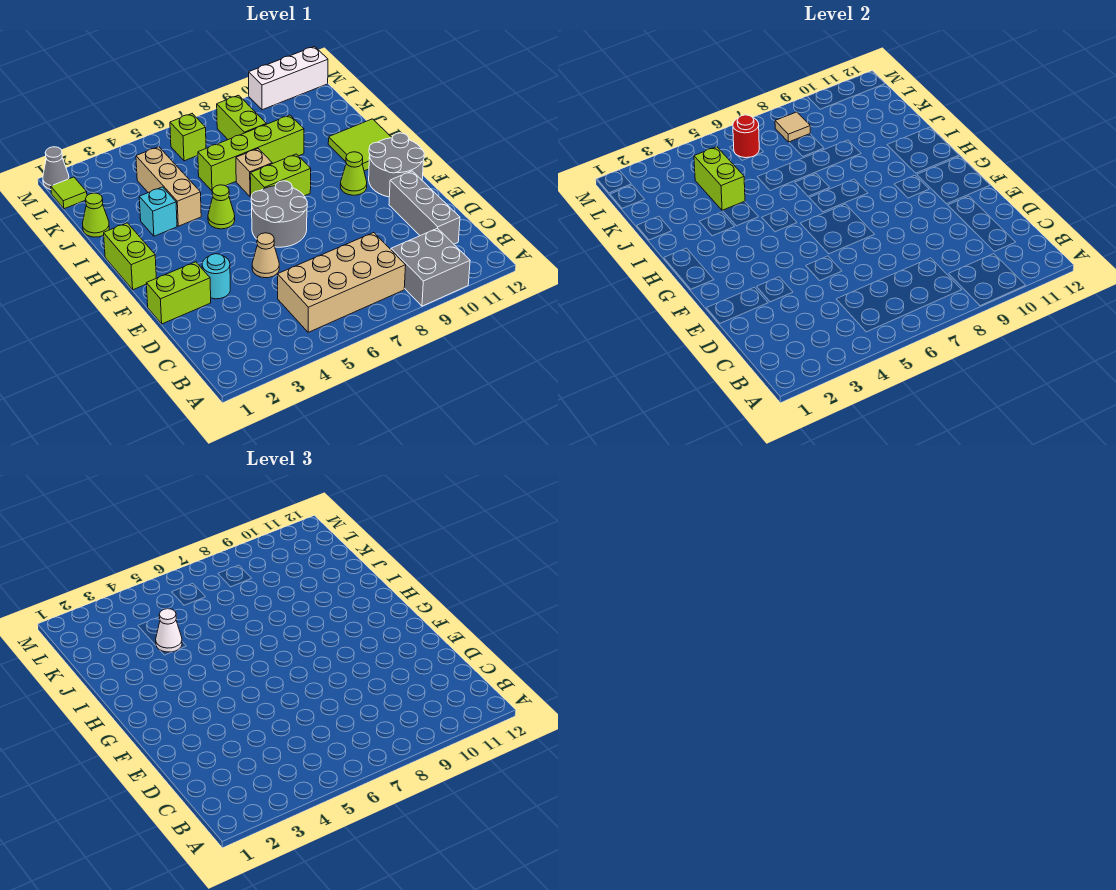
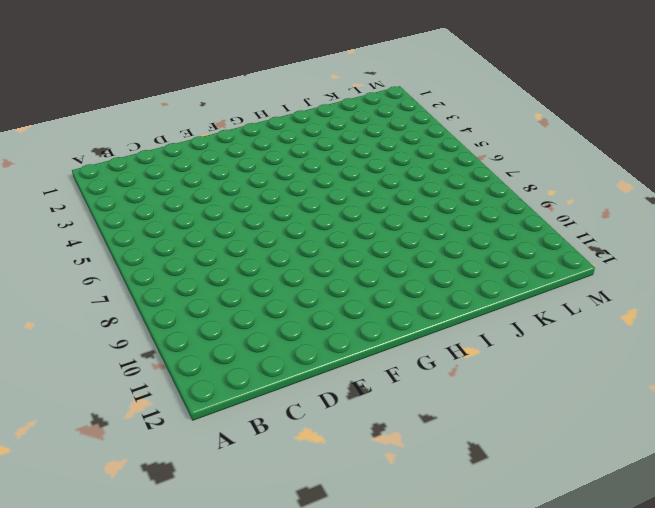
none -> grey brick A9:B10 level 1
none -> tan brick B5:C8 level 1
none -> grey brick C11:E11 level 1

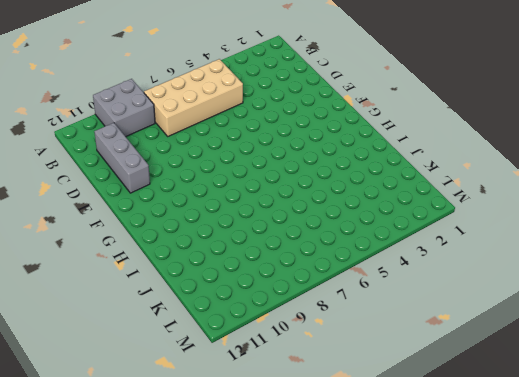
none -> lime brick E1:E2 level 1
none -> cyan round brick E3 level 1
none -> tan cone E5 level 1

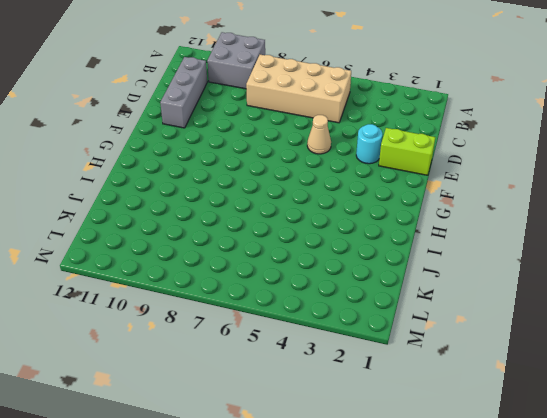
none -> grey round brick F6:G7 level 1
none -> grey round brick F11:G12 level 1
none -> lime brick G1:H1 level 1

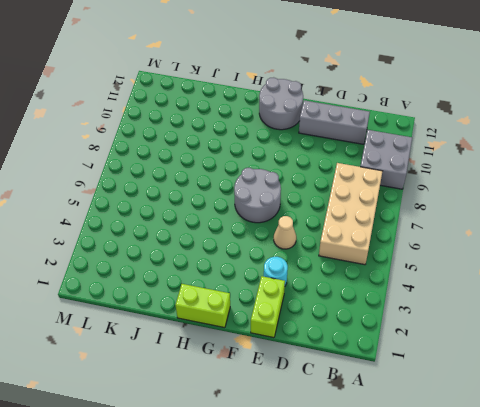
none -> lime cone G10 level 1
none -> lime cone H5 level 1
none -> lime brick H7:H8 level 1

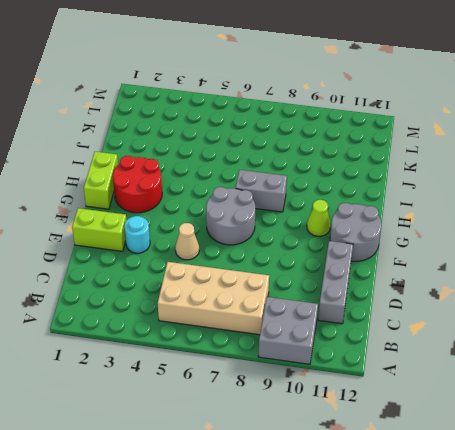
red round brick G2:H3 level 1 -> none
grey brick H7:H8 level 1 -> lime brick H7:H8 level 1
none -> lime cone H5 level 1
none -> lime tile H11:I12 level 1
none -> cyan brick I3 level 1

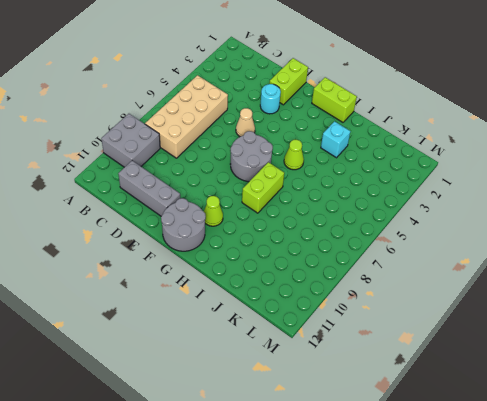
none -> lime tile H11:I12 level 1
none -> tan brick I4:K4 level 1
none -> tan brick I7 level 1

